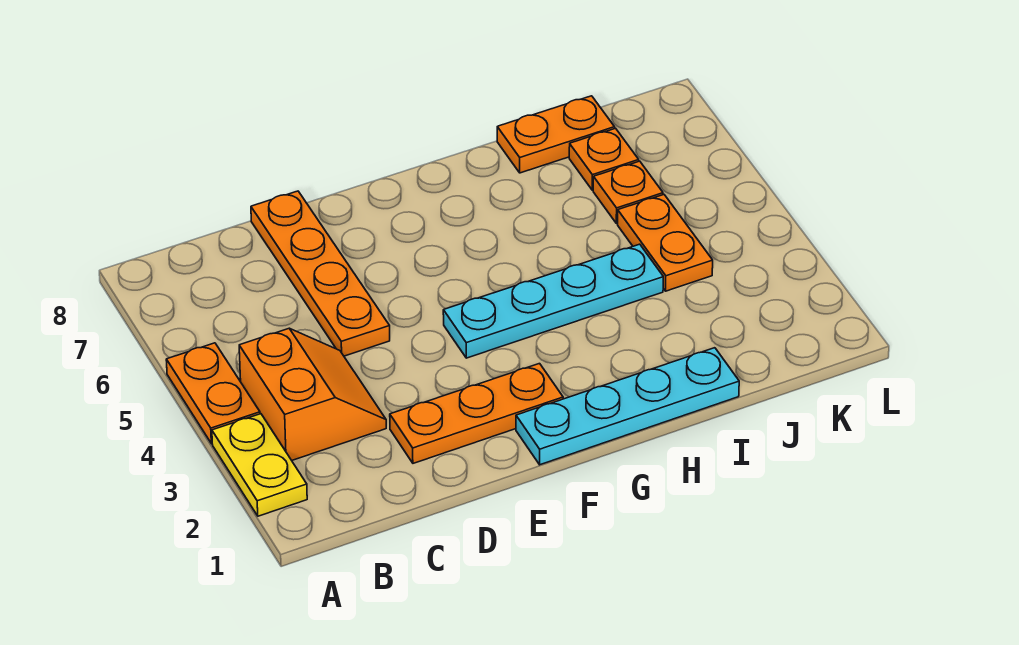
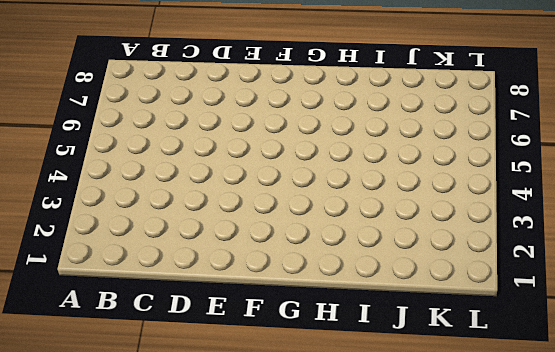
none -> yellow plate A2:A3 level 1
none -> orange plate A4:A5 level 1

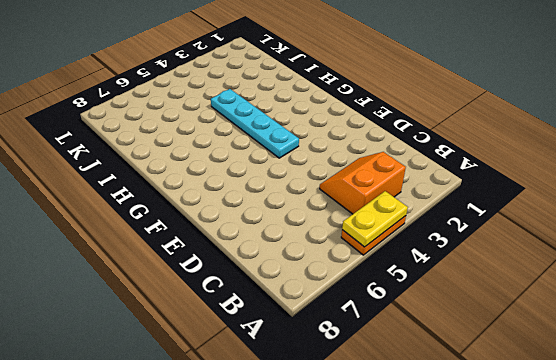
yellow plate A4:A5 level 2 -> yellow plate A2:A3 level 1
none -> orange plate D2:F2 level 1
none -> orange plate D5:D8 level 1

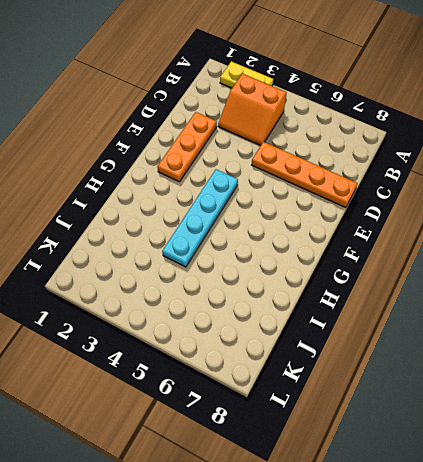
none -> orange plate A4:A5 level 1
none -> cyan plate F1:I1 level 1

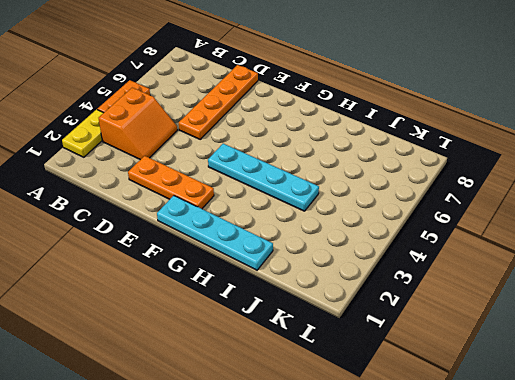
none -> orange plate I8:J8 level 1
none -> orange plate J4:J5 level 1

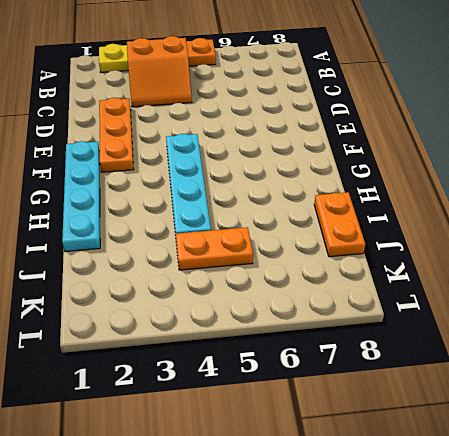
none -> orange plate D5:D8 level 1
none -> orange plate J6 level 1

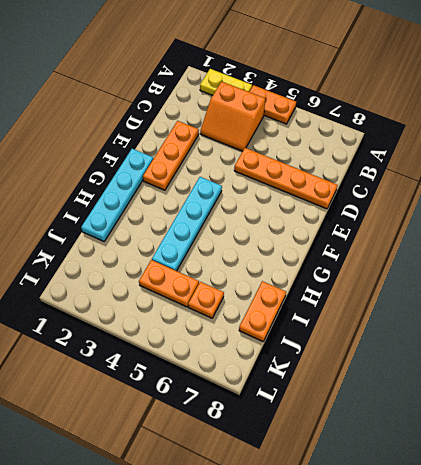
none -> orange plate J7 level 1

